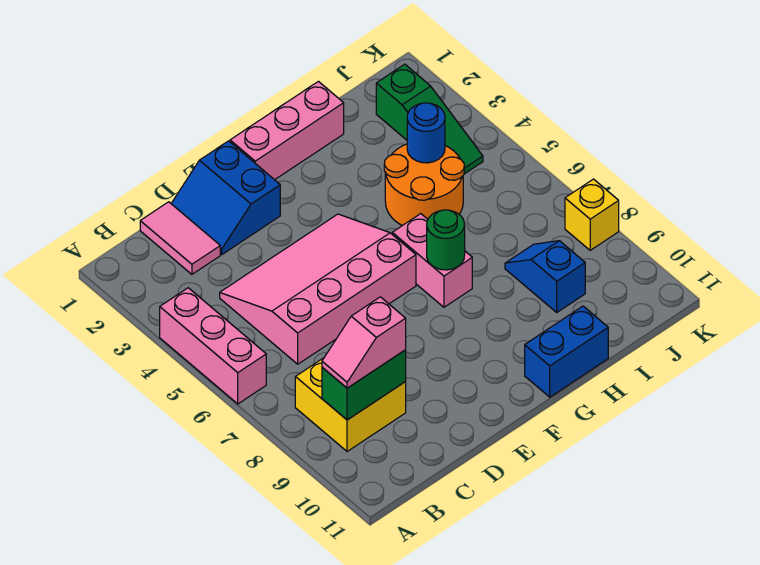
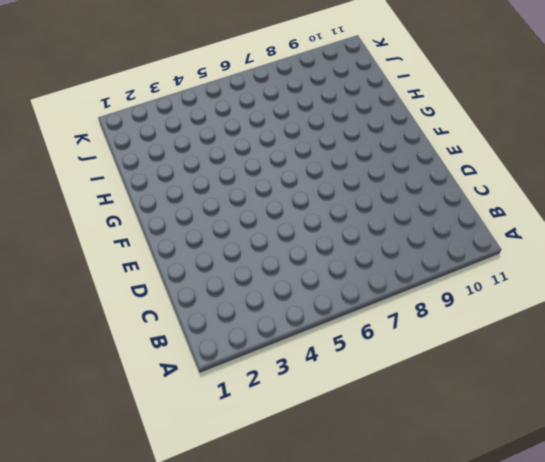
none -> pink brick A4:A6 level 1
none -> yellow brick B8:C9 level 1
none -> pink tile C1:C2 level 1

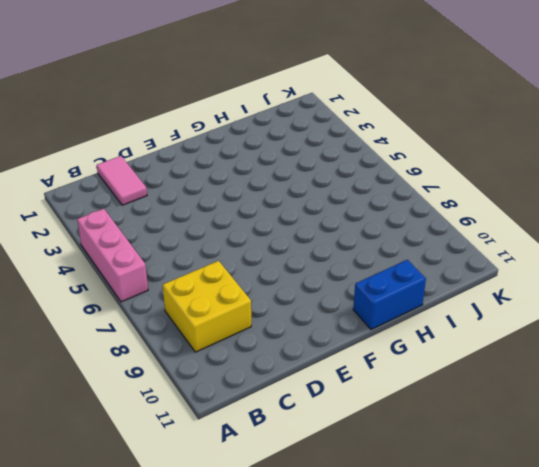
none -> pink slope C4:F6 level 1 top 6
none -> blue slope D1:E2 level 1 top E
none -> pink brick F1:H1 level 1

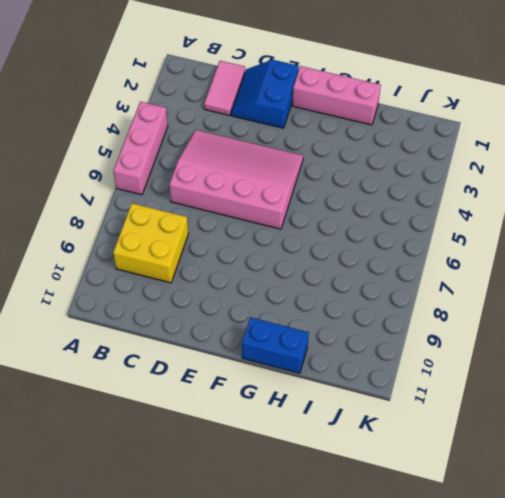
none -> pink brick G6:G7 level 1
none -> orange round brick H4:I5 level 1
none -> blue slope I8:I9 level 1 top 9

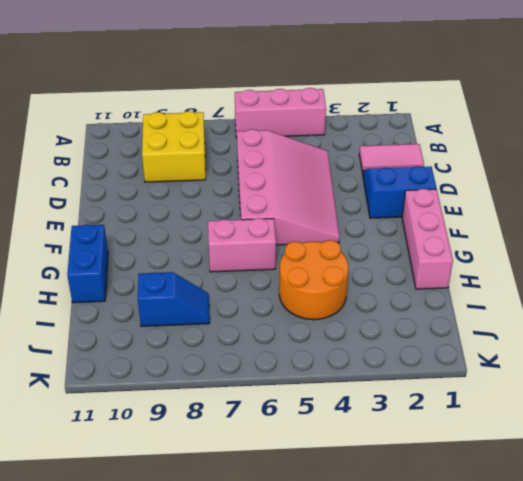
none -> green slope J2:J4 level 1 top 2
none -> yellow brick K8 level 1
none -> green brick B9:C9 level 2

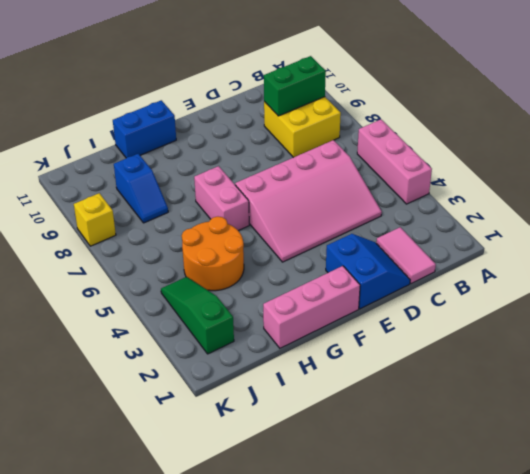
none -> green round brick G7 level 2
none -> blue round brick I4 level 2
none -> pink slope B9:C9 level 3 top C

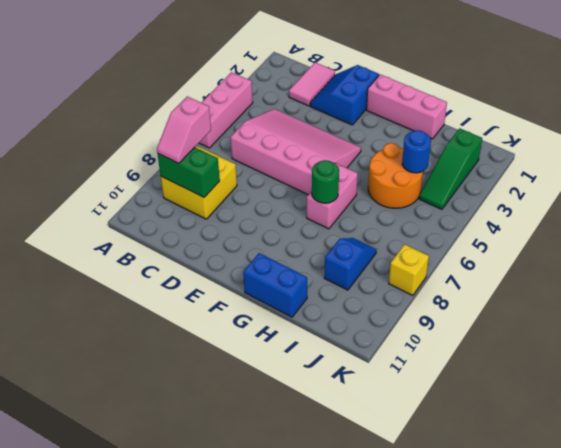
pink slope B8:B9 level 3 top 8 -> pink slope B9:C9 level 3 top C

